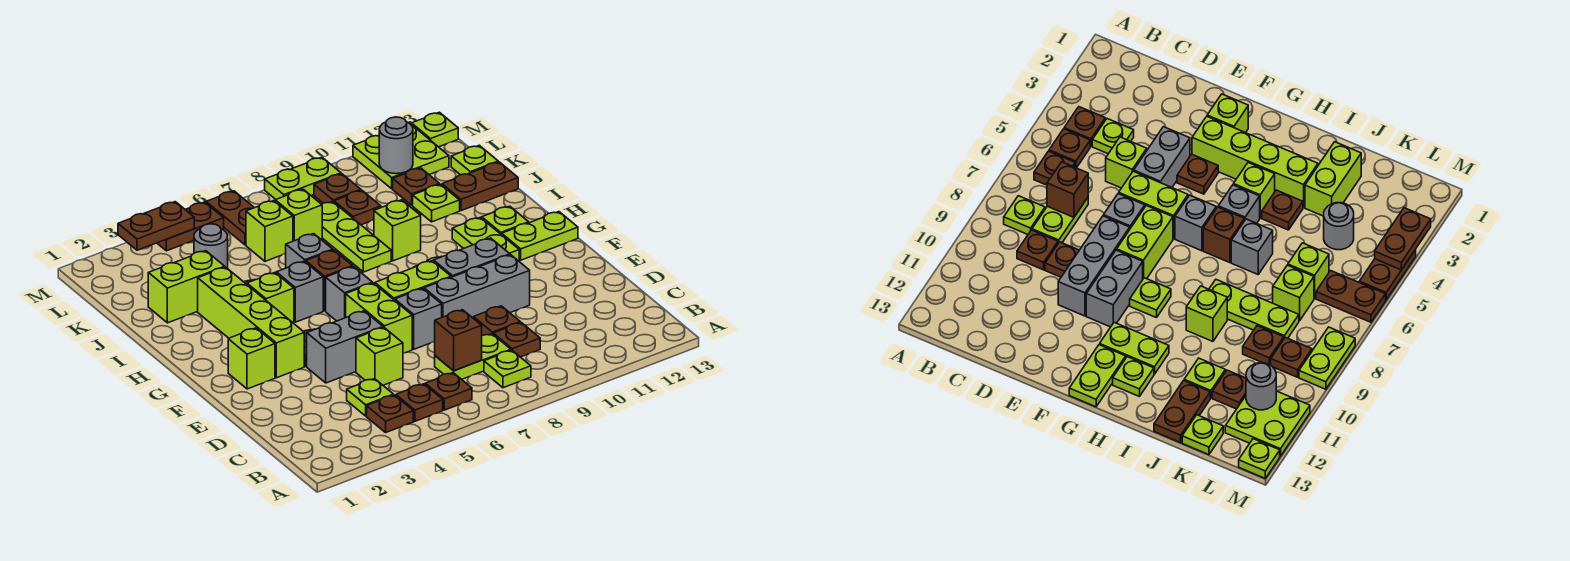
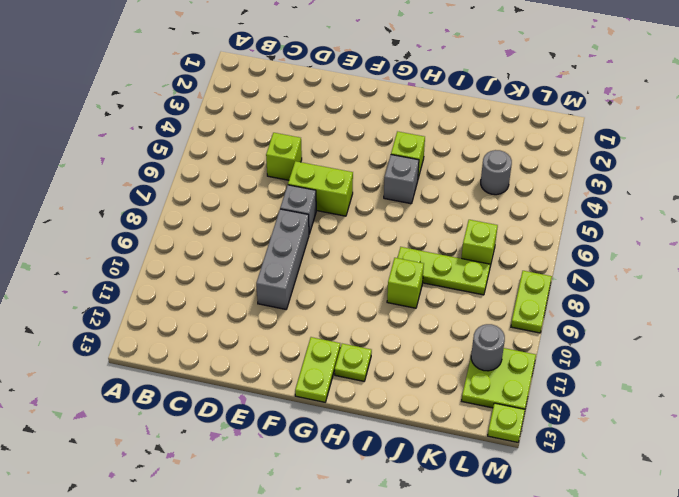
none -> brown plate B4 level 1
none -> brown plate B5 level 1
none -> brown plate B6 level 1
none -> lime plate B8 level 1

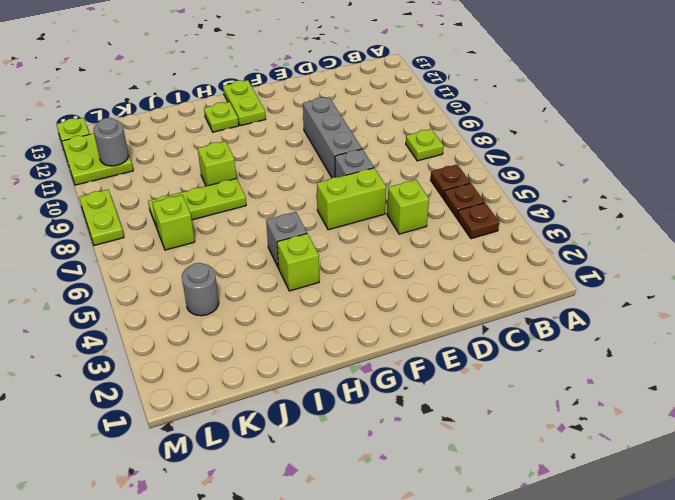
none -> lime plate C4 level 1
none -> lime plate C7:C8 level 1
none -> brown plate C9 level 1
none -> brown plate D9 level 1

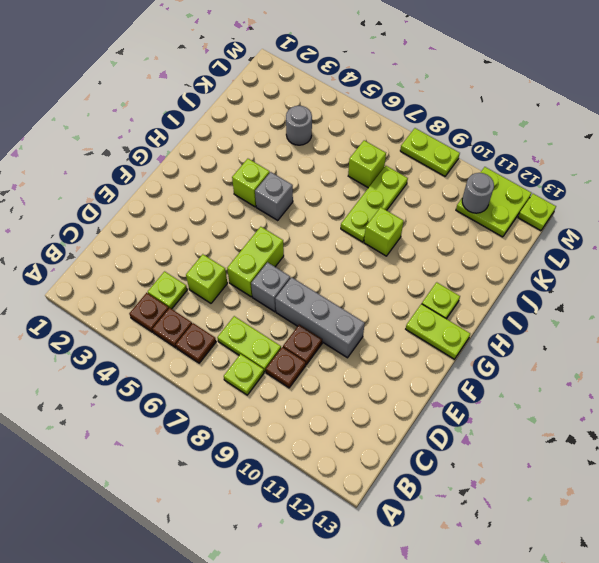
none -> grey brick E4:E5 level 1
none -> lime brick F2 level 1
none -> lime brick F3:I3 level 1
none -> brown plate F4 level 1

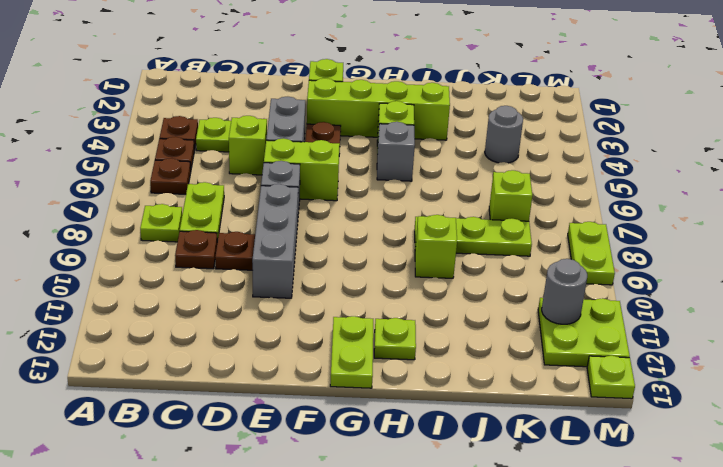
none -> lime brick F7:F8 level 1
none -> grey brick F9:F10 level 1
none -> grey brick G6 level 1
none -> lime plate G9 level 1

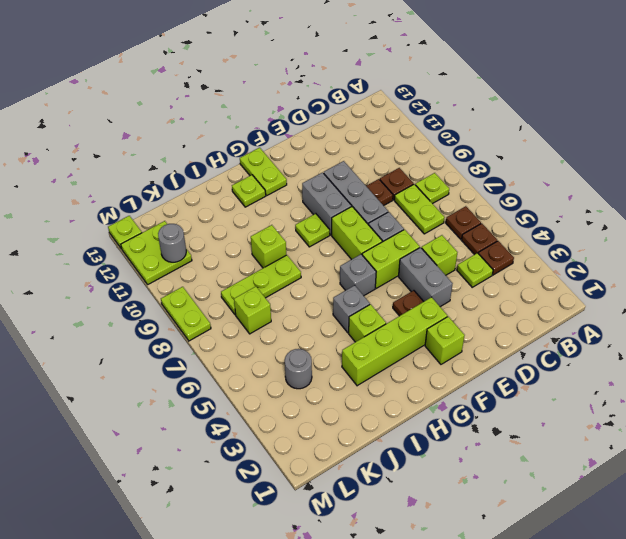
none -> lime plate G11:H11 level 1
none -> brown brick H6 level 1
none -> brown plate I4 level 1
none -> grey brick I6 level 1

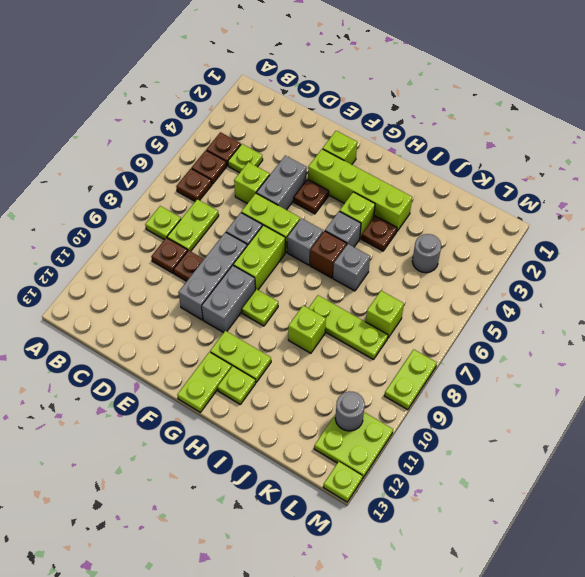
none -> lime brick J2:J3 level 1
none -> lime plate J11 level 1
none -> brown plate J12:J13 level 1
none -> lime brick K6 level 1

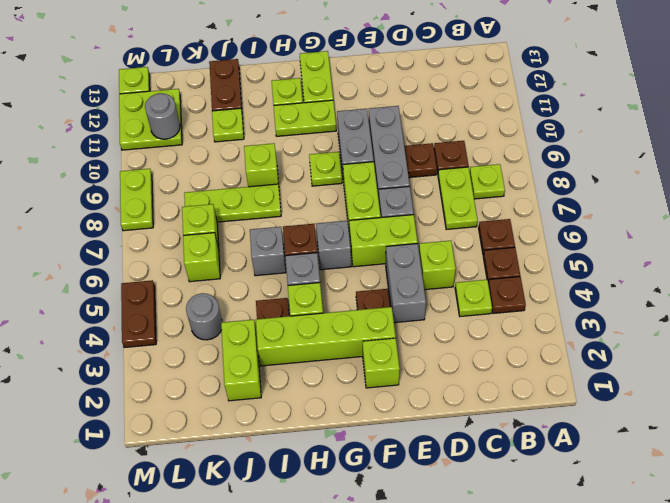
none -> brown plate K9 level 1
none -> brown plate K11 level 1
none -> lime plate K13 level 1
none -> brown plate L6:M6 level 1

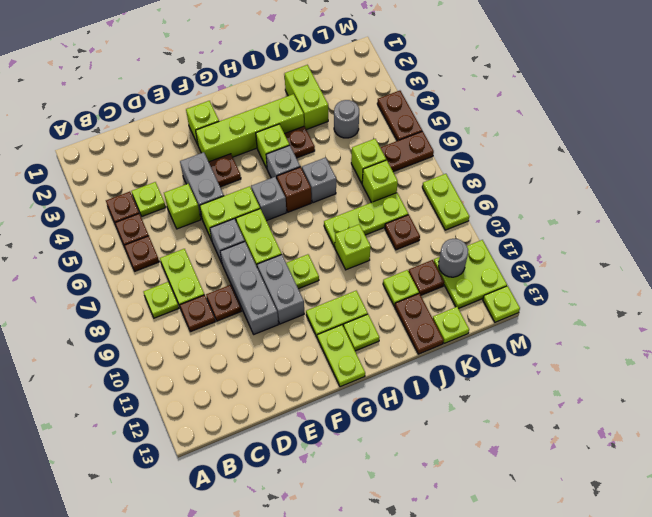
none -> brown plate L9 level 1
none -> brown brick C7 level 2
none -> brown plate M3:M4 level 2

